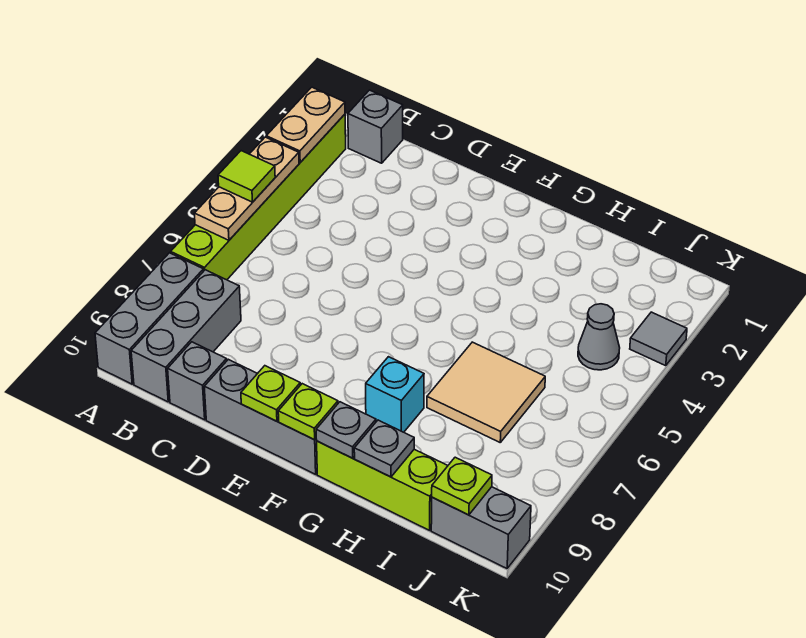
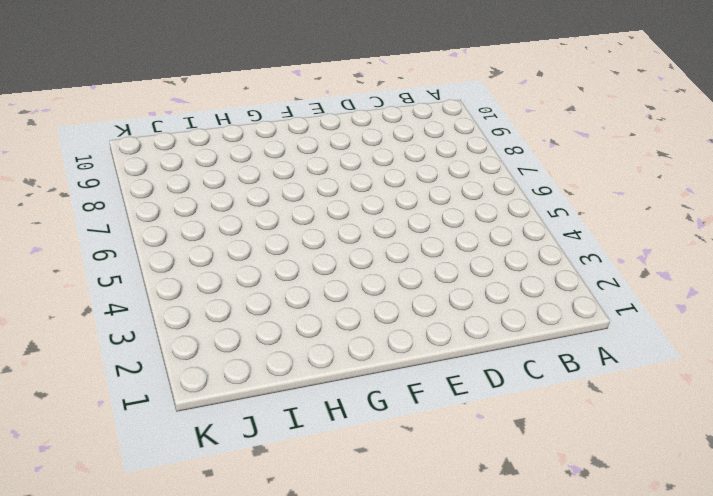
none -> lime brick A2:A7 level 1
none -> grey brick A8:A10 level 1
none -> grey brick B1 level 1

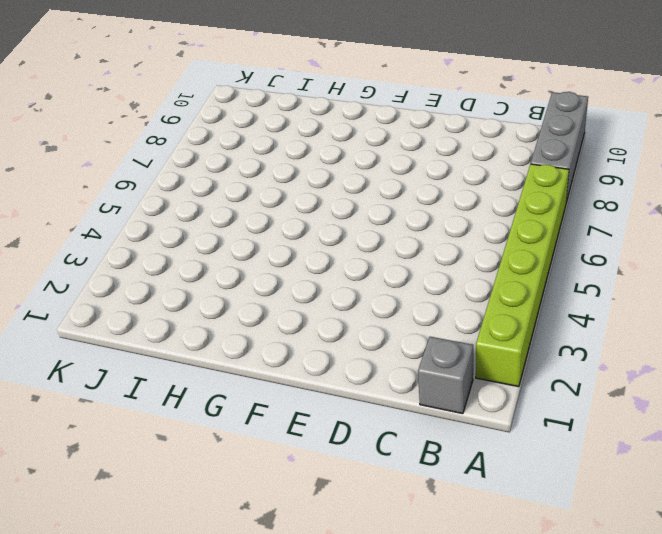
none -> grey brick B8:B10 level 1
none -> grey brick C10 level 1
none -> grey brick D10:F10 level 1

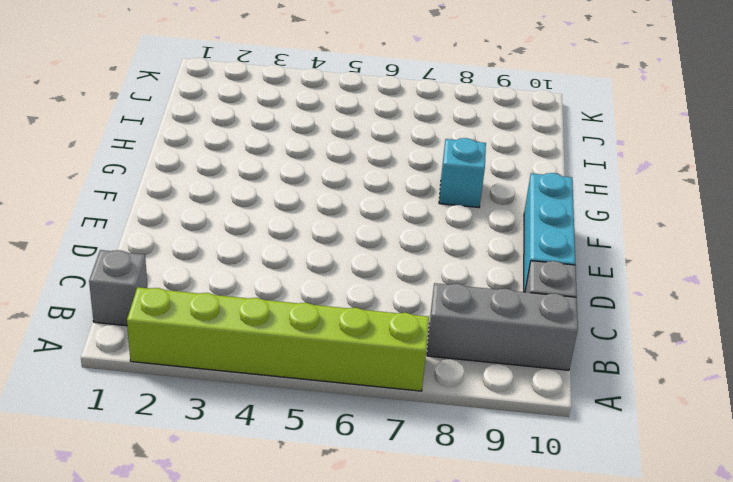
cyan brick D10:F10 level 1 -> grey brick D10:F10 level 1
none -> grey brick A8:A10 level 1
none -> lime brick G10:I10 level 1
none -> tan tile H6:I7 level 1

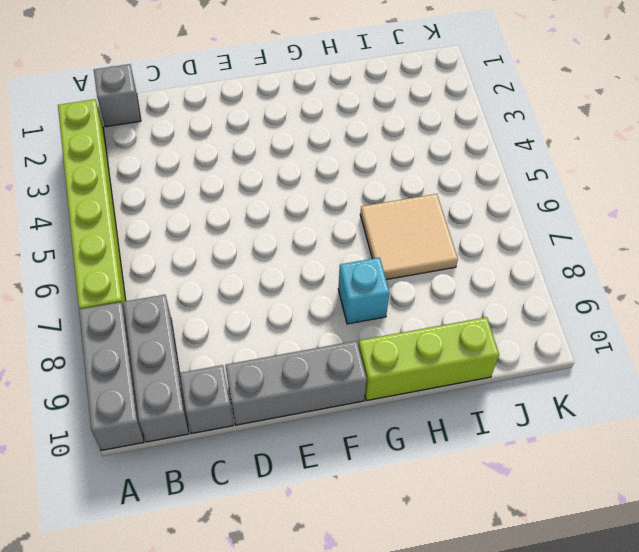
none -> grey cone J4 level 1
none -> grey brick J10:K10 level 1
none -> grey tile K3 level 1

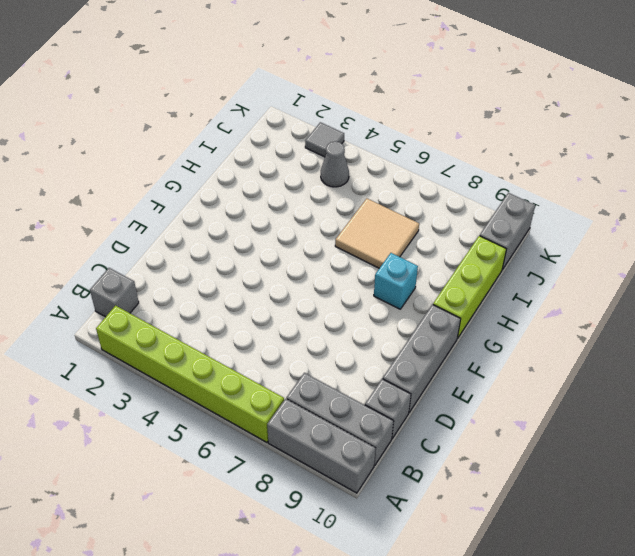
none -> tan plate A2:A3 level 2
none -> tan plate A4:A6 level 2
none -> lime plate E10 level 2

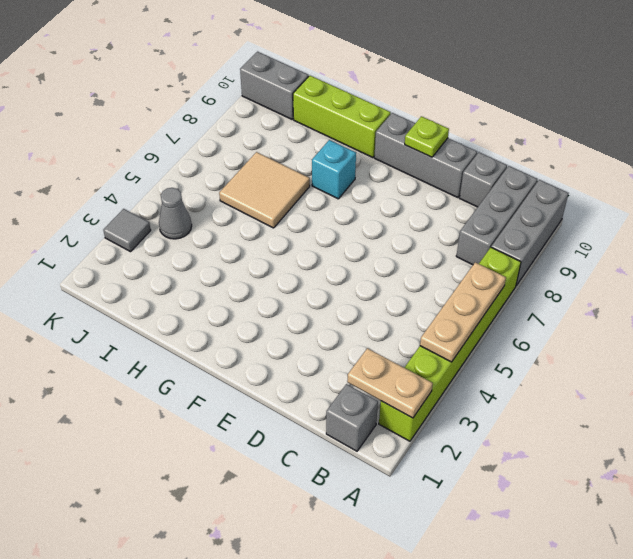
tan plate A2:B2 level 2 -> tan plate A2:A3 level 2
none -> lime plate F10 level 2
none -> grey plate G10 level 2
none -> grey plate H10 level 2

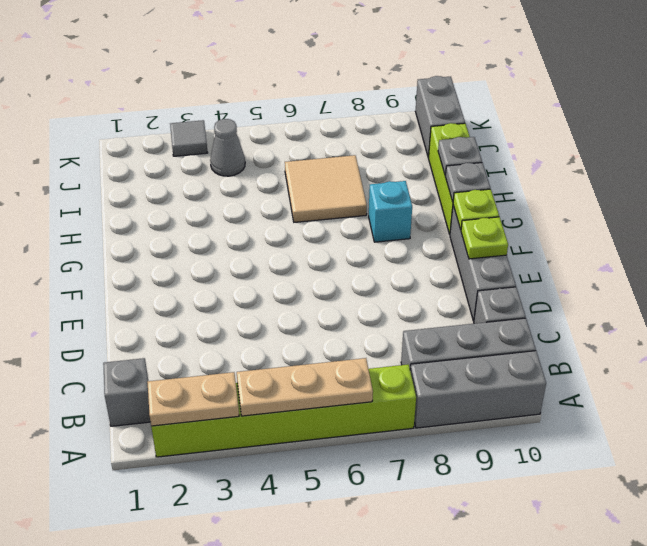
none -> lime plate J10 level 2
none -> lime tile A5 level 3

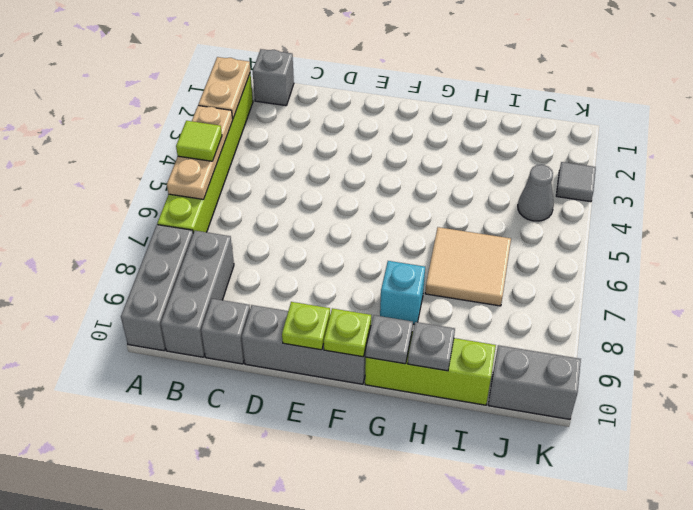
none -> lime plate J10 level 2

